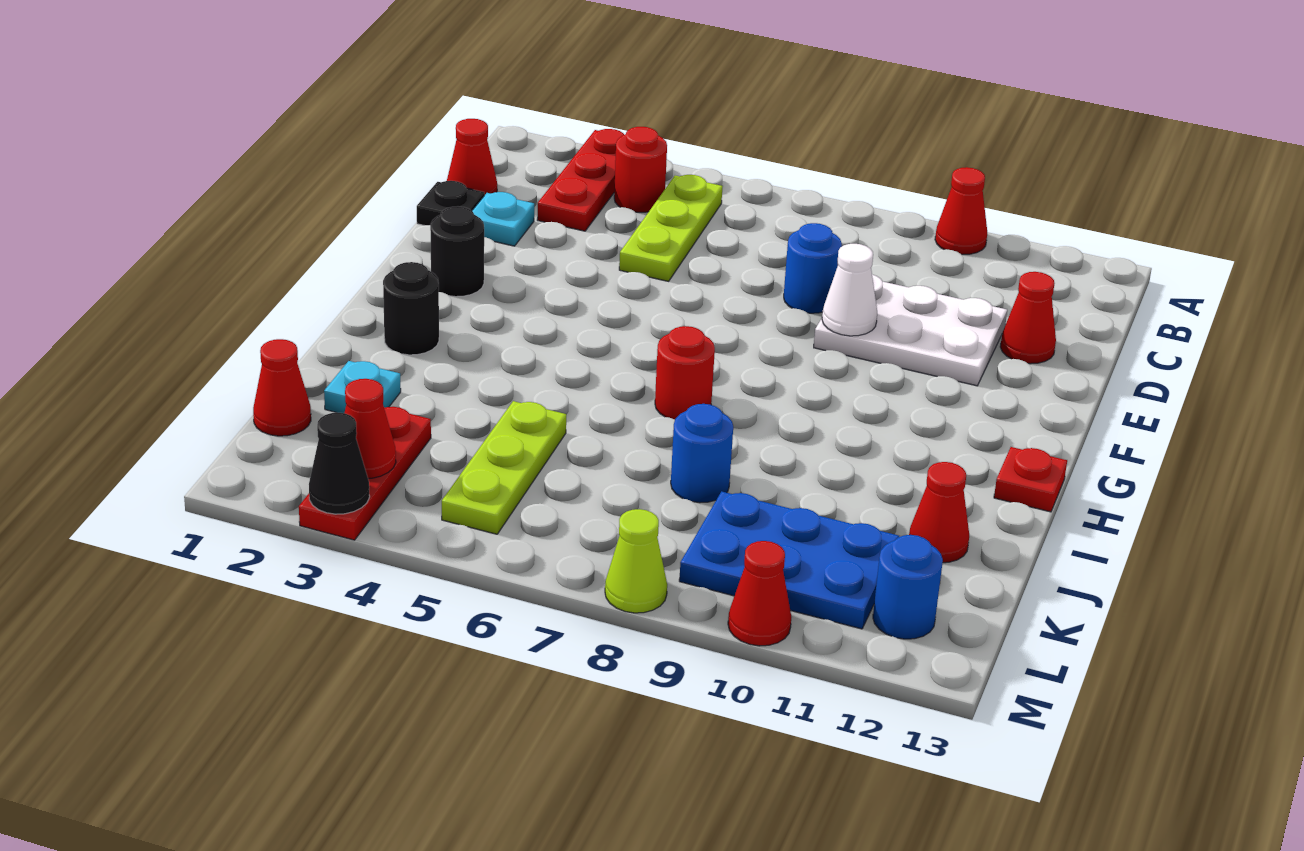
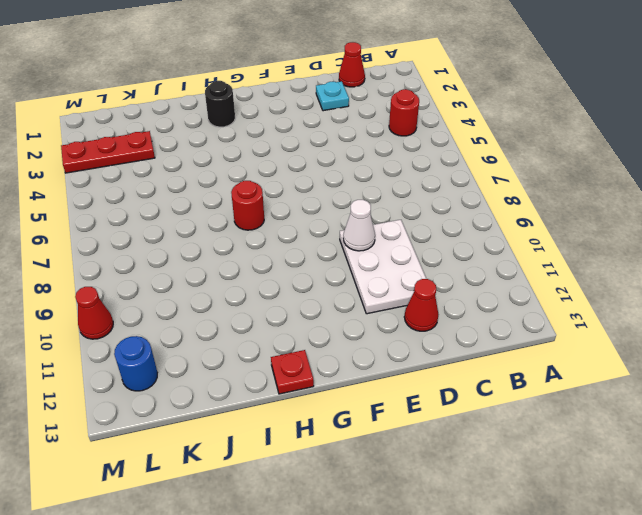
none -> red plate A3:C3 level 1
none -> red cone A10 level 1
none -> lime plate B5:D5 level 1

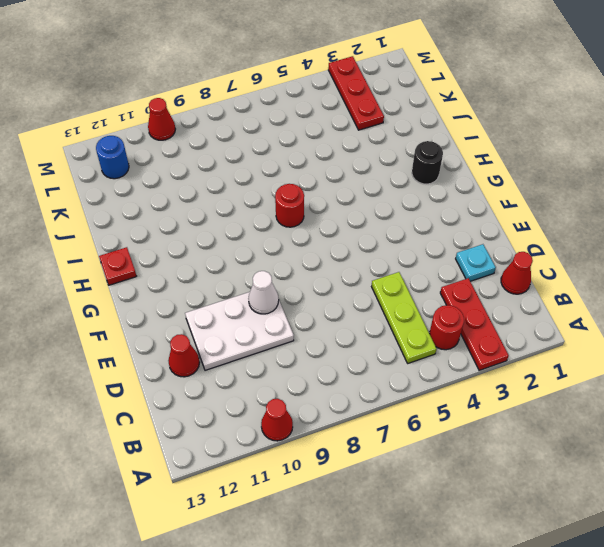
none -> black plate D1 level 1
none -> blue round brick D8 level 1
none -> black round brick F2 level 1

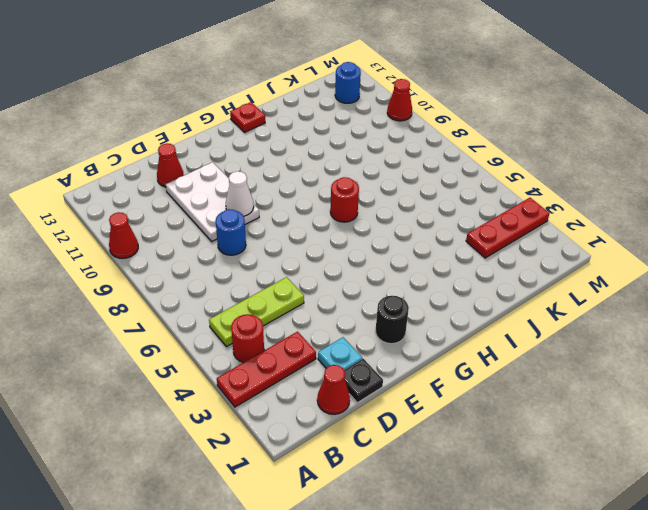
none -> black round brick H2 level 1
none -> cyan plate J2 level 1
none -> lime plate J5:L5 level 1

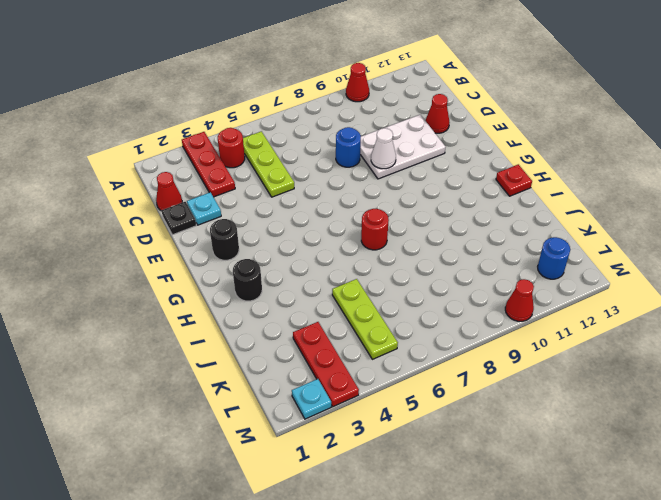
cyan plate M2 level 1 -> cyan plate J2 level 1
none -> blue round brick J8 level 1
none -> red cone J12 level 1
none -> red cone K1 level 1

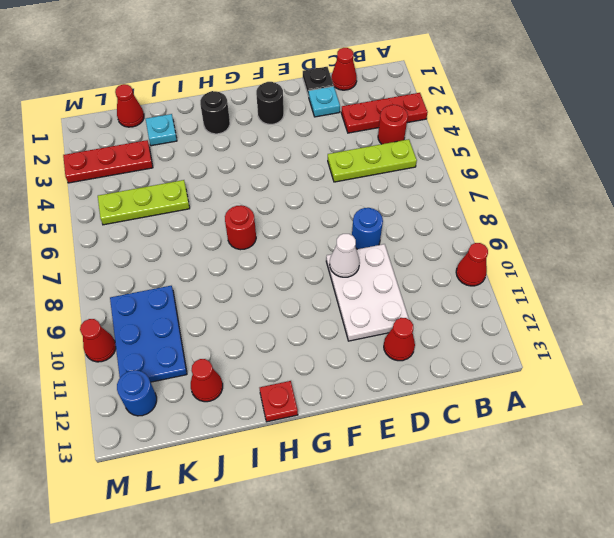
none -> blue round brick J8 level 1
none -> lime cone M8 level 1
none -> red cone L3 level 2

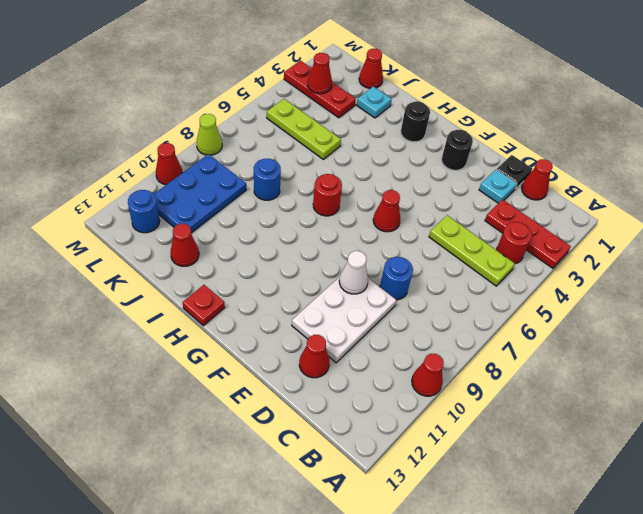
red cone F6 level 1 -> none
none -> black cone M3 level 2

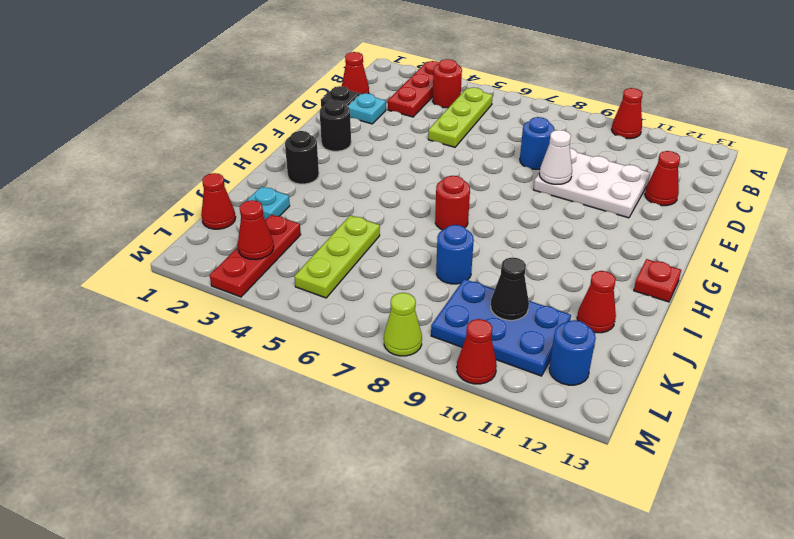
black cone K10 level 2 -> black cone M3 level 2

